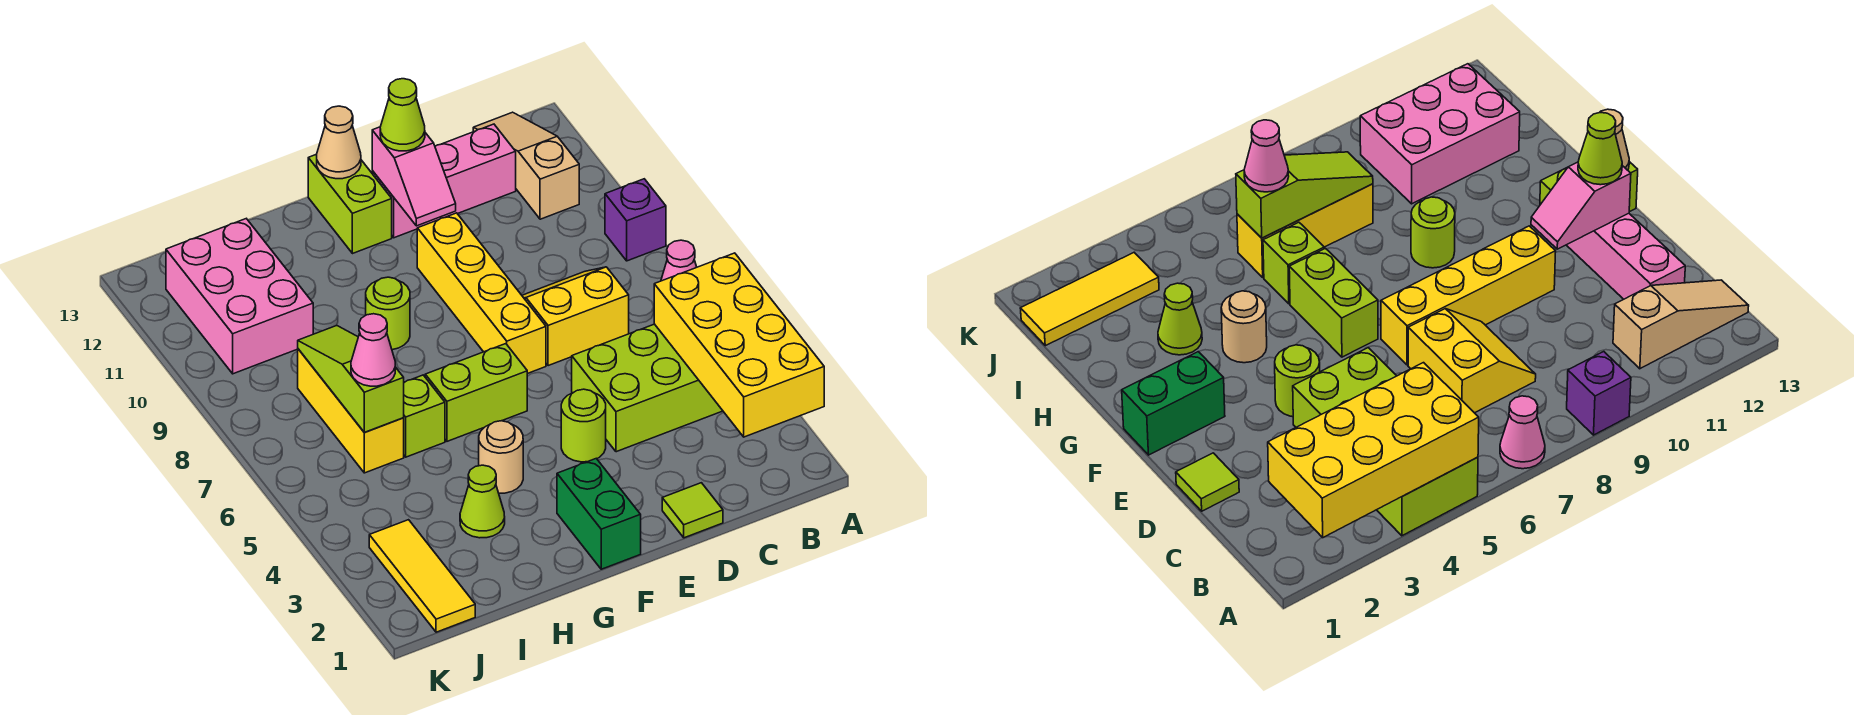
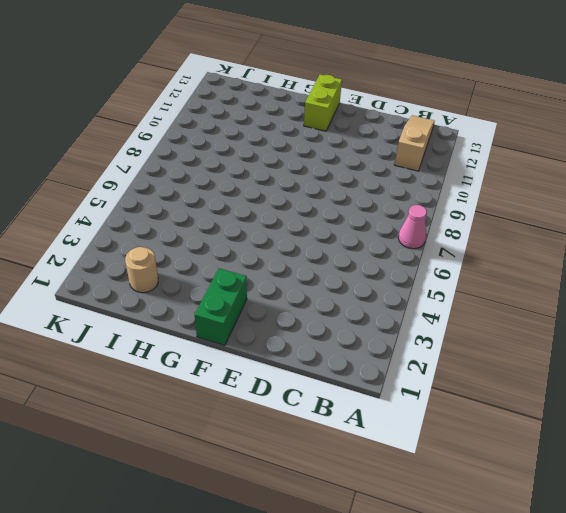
tan round brick I2 level 1 -> tan round brick G4 level 1
none -> lime brick A4:D5 level 1
none -> purple brick A9 level 1
none -> yellow slope C7:D8 level 1 top 7

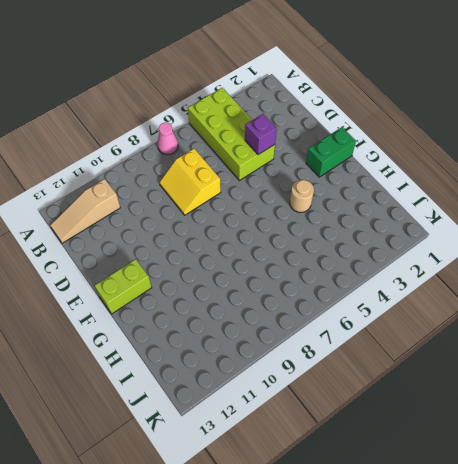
purple brick D4 level 2 -> purple brick A9 level 1
none -> pink brick C12:E12 level 1
none -> lime tile D1 level 1
none -> lime round brick E4 level 1

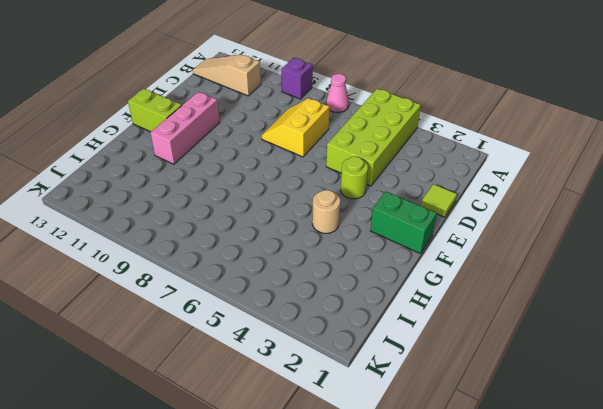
pink brick E11:G11 level 1 -> pink brick C12:E12 level 1
none -> yellow brick E7:E10 level 1
none -> lime brick F6:G6 level 1
none -> lime round brick G9 level 1

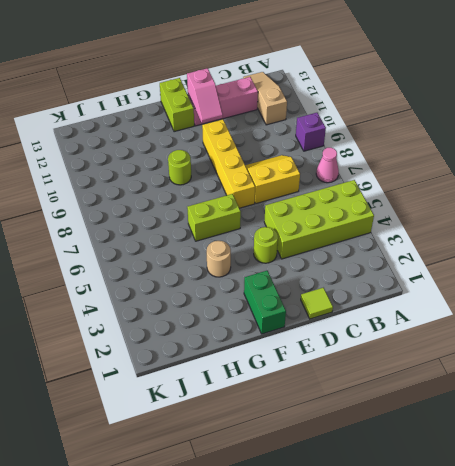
none -> lime cone H3 level 1
none -> lime brick H6 level 1
none -> yellow brick I6:I8 level 1

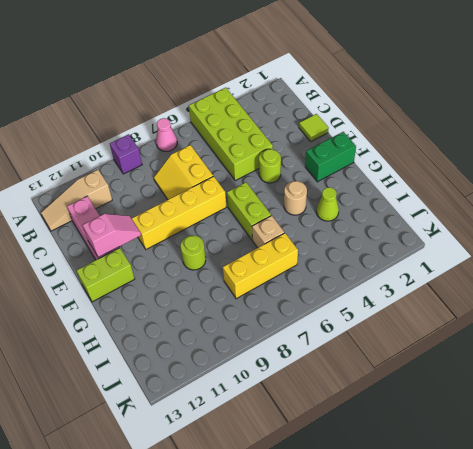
tan brick H6 level 1 -> lime brick H6 level 1
none -> pink brick I10:J12 level 1
none -> yellow tile J1:J3 level 1
none -> yellow brick A2:B5 level 2

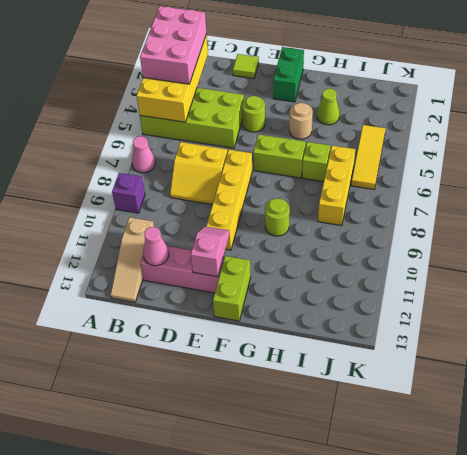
pink brick A2:B4 level 3 -> pink brick I10:J12 level 1
pink cone C12 level 2 -> pink cone I6 level 3
yellow tile J4:J6 level 1 -> yellow tile J1:J3 level 1
none -> tan cone F13 level 2
none -> lime slope I6:I8 level 2 top 6
none -> lime cone E12 level 3

